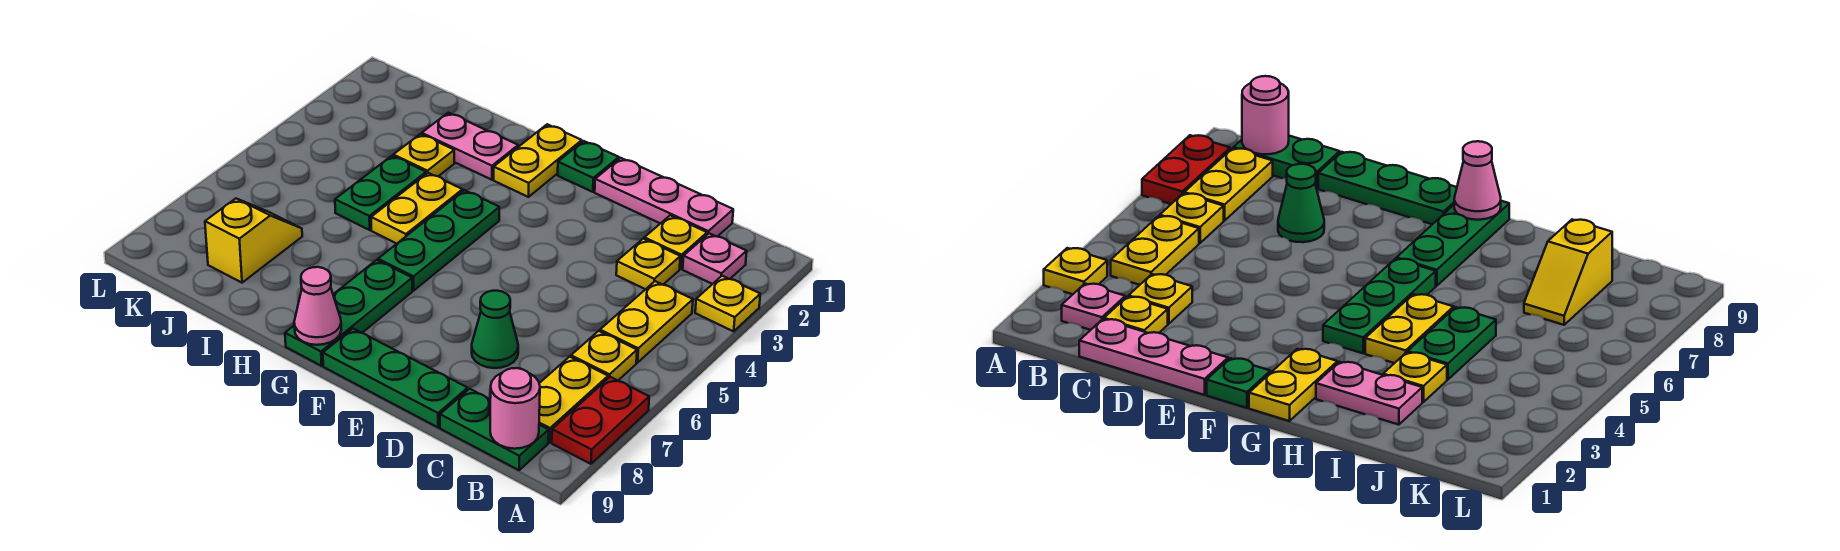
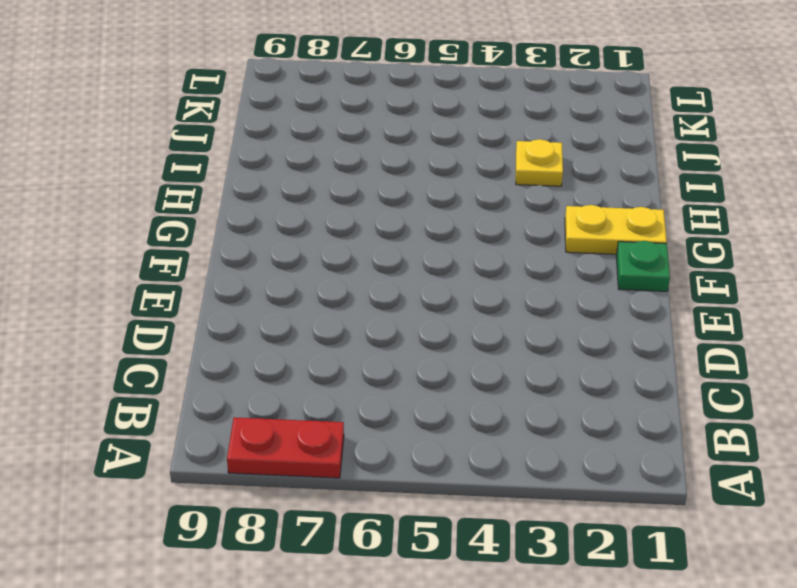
none -> yellow plate A3 level 1
none -> pink plate B2 level 1
none -> yellow plate B4:B5 level 1

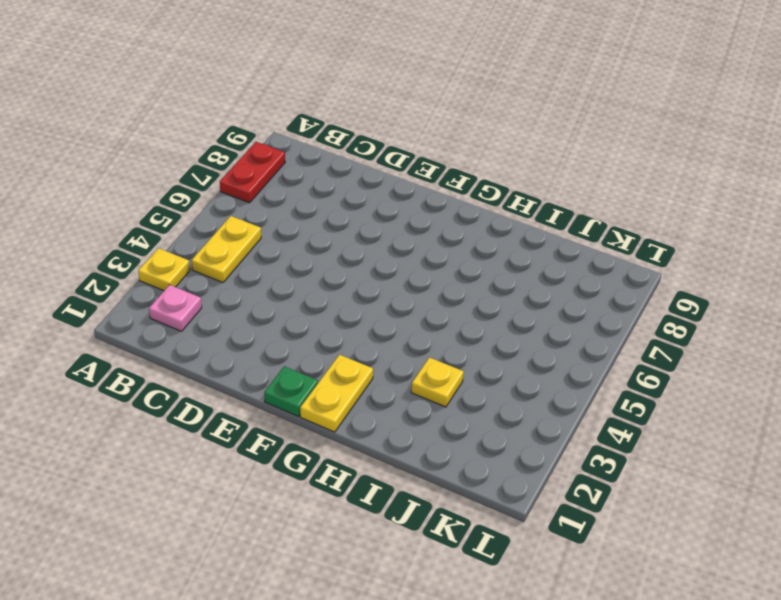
none -> yellow plate B6 level 1
none -> yellow plate B7:B8 level 1
none -> green plate B9:C9 level 1

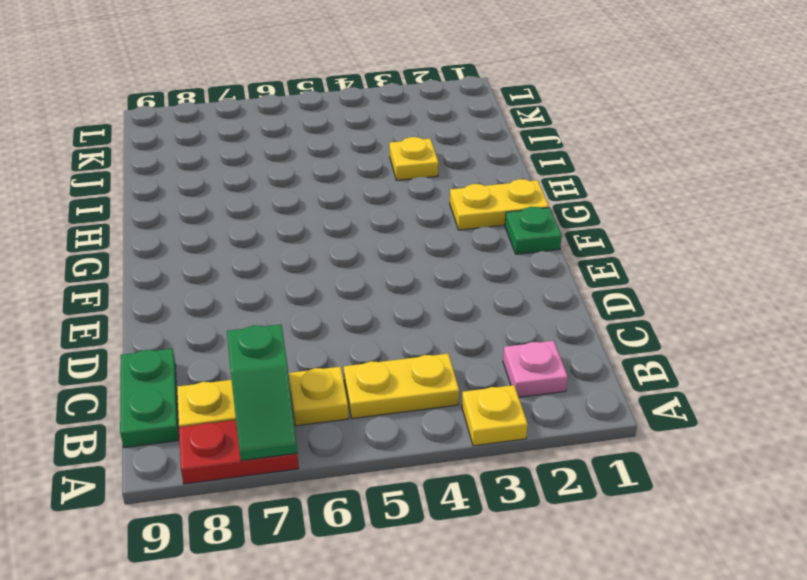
green slope A7:B7 level 2 top B -> none
none -> pink plate C1:E1 level 1
none -> yellow plate C2 level 1
none -> yellow plate C3 level 1

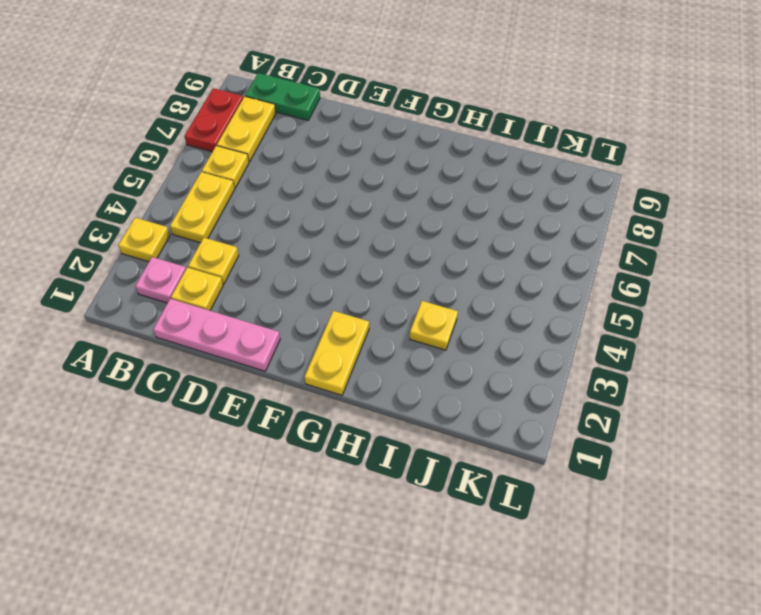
none -> green cone D7 level 1
none -> green plate D9:F9 level 1
none -> green plate F1 level 1

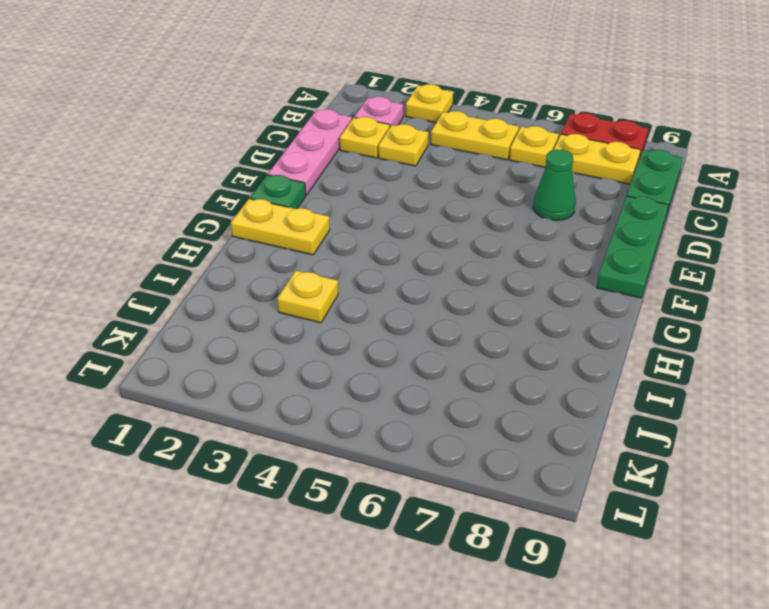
none -> green plate G4:G6 level 1
none -> green plate G7:G9 level 1
none -> pink plate H2:I2 level 1

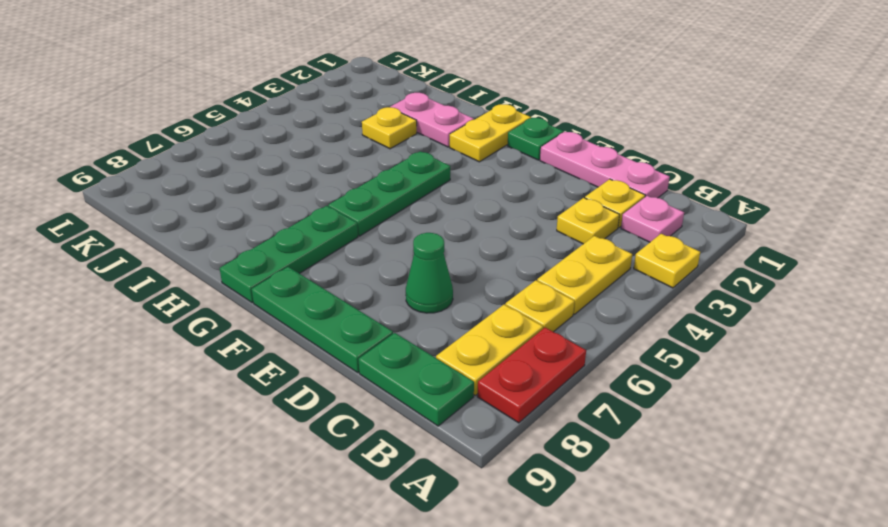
none -> yellow plate H4:H5 level 1
none -> green plate I4:I5 level 1
none -> yellow slope J7:J8 level 1 top 8

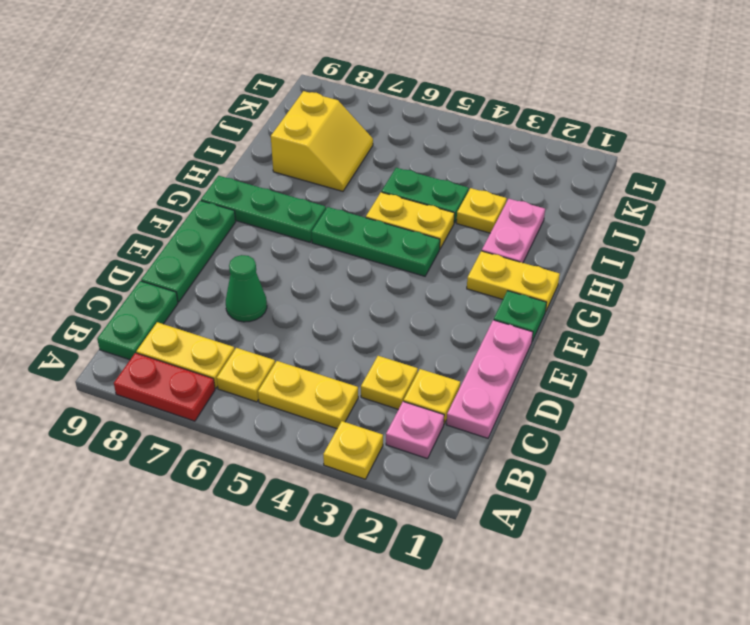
yellow slope I7:J8 level 1 top 8 -> yellow slope J7:J8 level 1 top 8
none -> pink round brick B9 level 2
none -> pink cone G9 level 2

